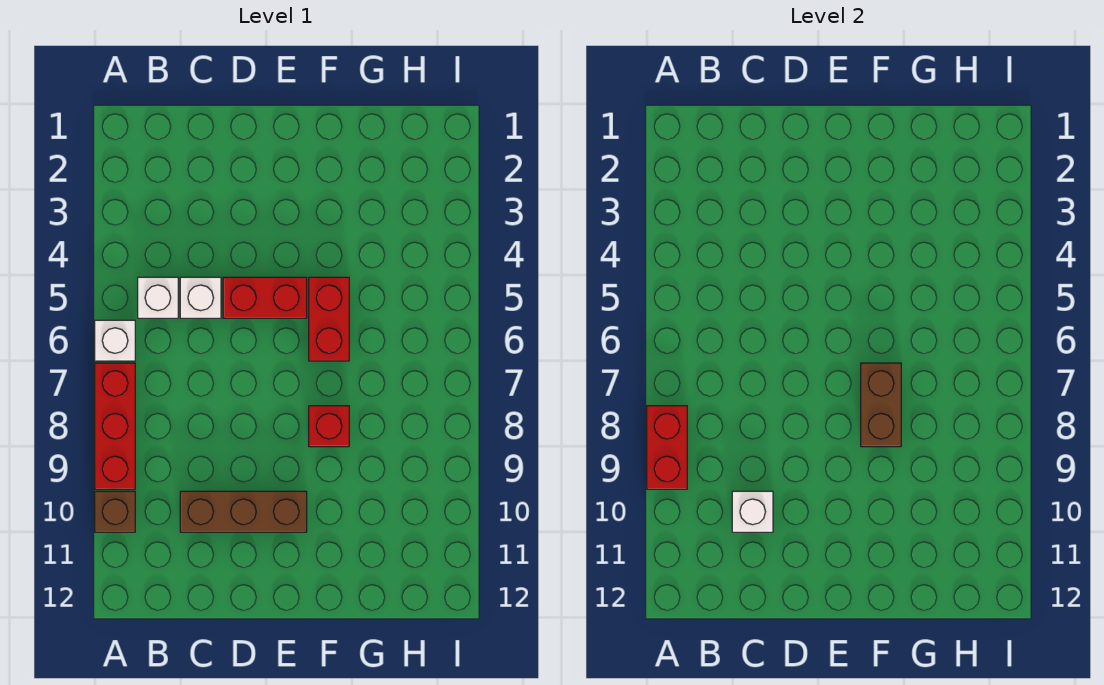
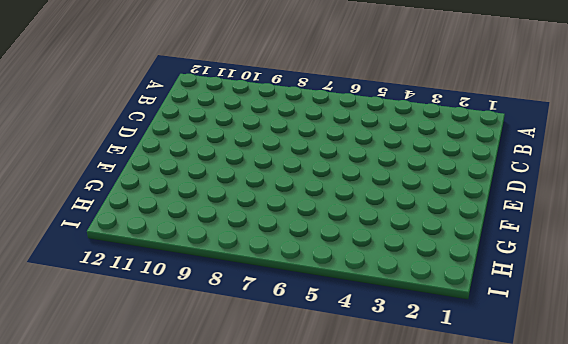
none -> white brick A6 level 1
none -> red brick A7:A9 level 1
none -> brown brick A10 level 1

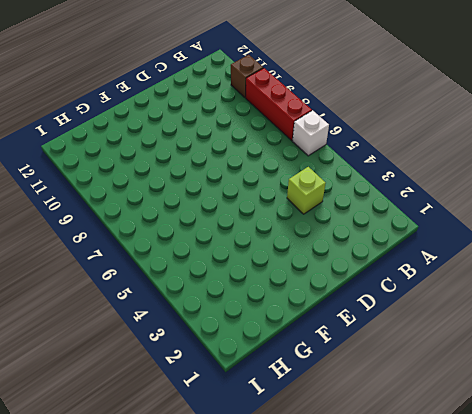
lime brick C4 level 1 -> none
none -> white brick B5 level 1
none -> white brick C5 level 1
none -> brown brick C10:E10 level 1

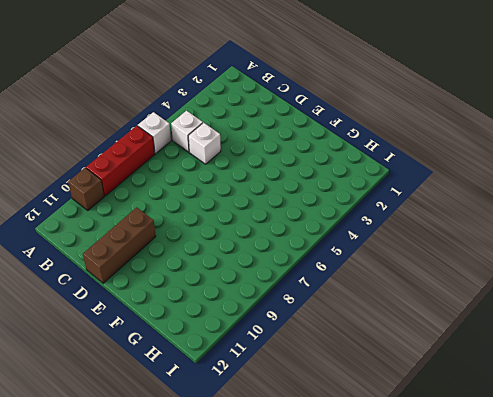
brown brick D10:D12 level 1 -> brown brick C10:E10 level 1
none -> red brick D5:E5 level 1
none -> red brick F5:F6 level 1
none -> red brick F8 level 1

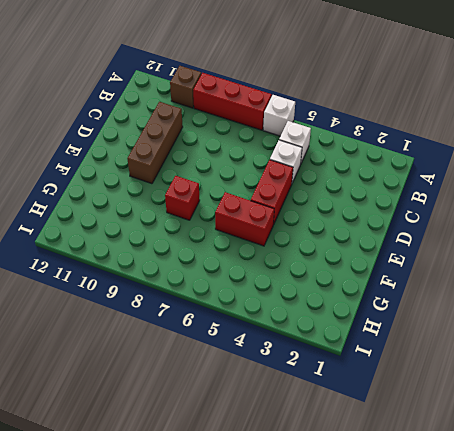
none -> red brick A8:A9 level 2
none -> white brick C10 level 2
none -> brown brick F7:F8 level 2

